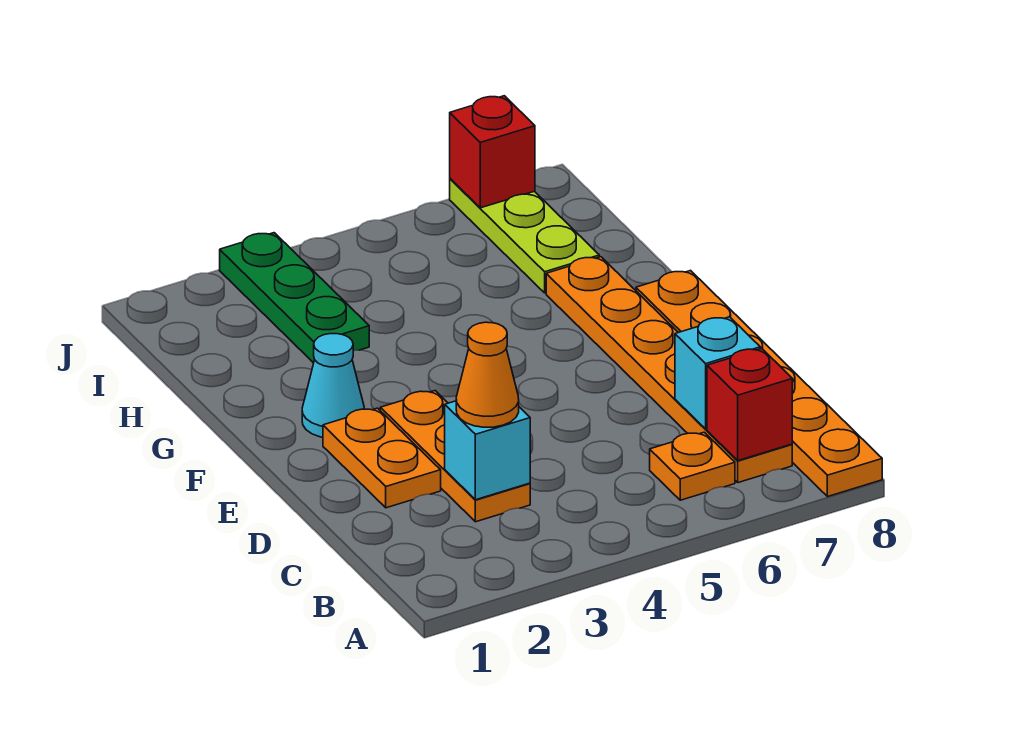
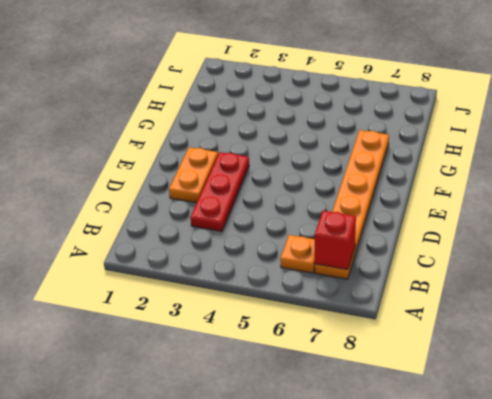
red plate C3:E3 level 1 -> orange plate C3:E3 level 1
none -> orange plate A8:F8 level 1
none -> cyan cone F2 level 1
none -> green plate H3:J3 level 1

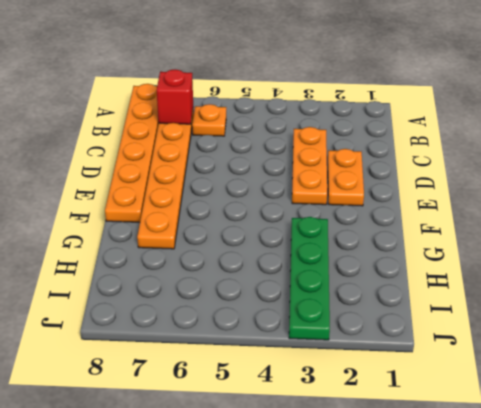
green plate G3:J3 level 1 -> green plate H3:J3 level 1
none -> cyan cone F2 level 1
none -> lime plate H7:J7 level 1
none -> cyan brick C3 level 2

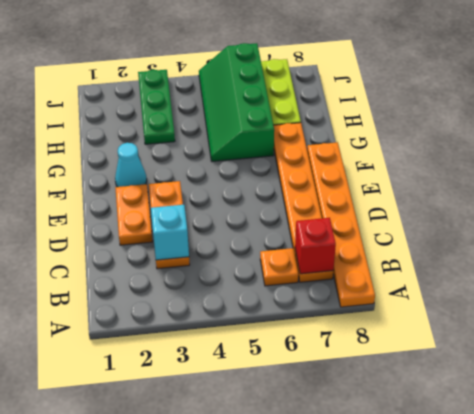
green slope G5:J6 level 1 top 6 -> none
none -> cyan brick C7 level 2
none -> red brick J7 level 2
none -> orange cone C3 level 3

